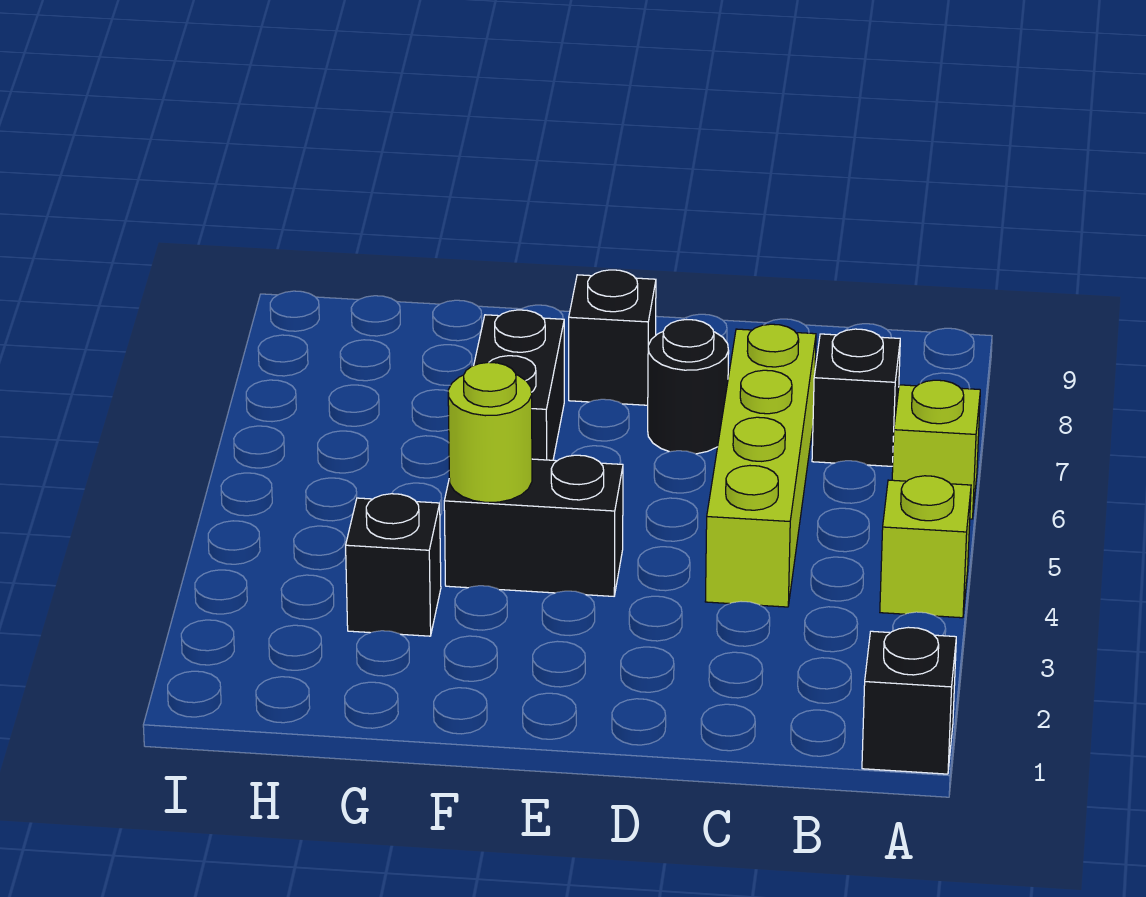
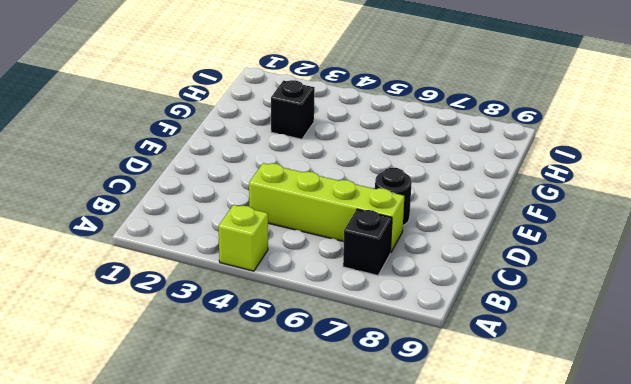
none -> black brick A1 level 1
none -> lime brick A6 level 1

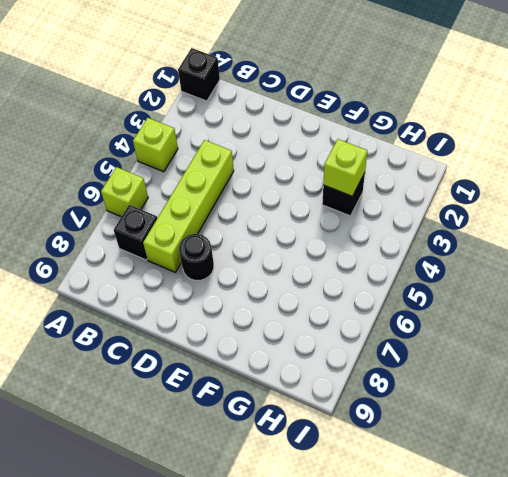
lime brick G3 level 2 -> none
none -> black brick E4:F4 level 1
none -> black brick E8 level 1

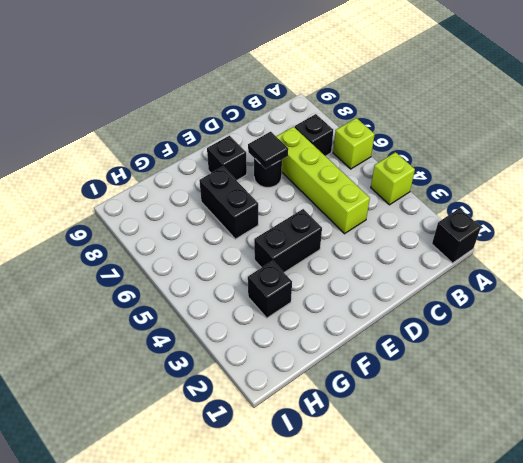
black tile D7 level 2 -> none
none -> lime round brick F4 level 2

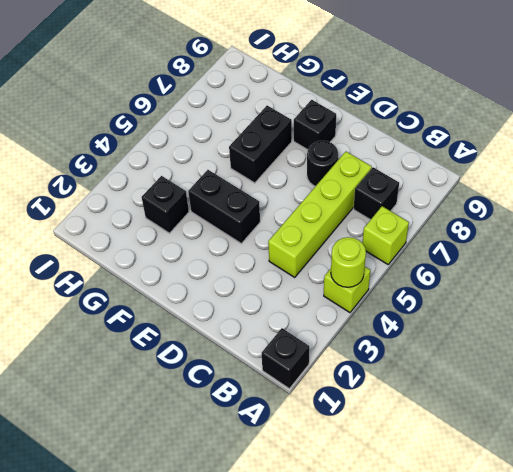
lime round brick A4 level 2 -> lime round brick F4 level 2

